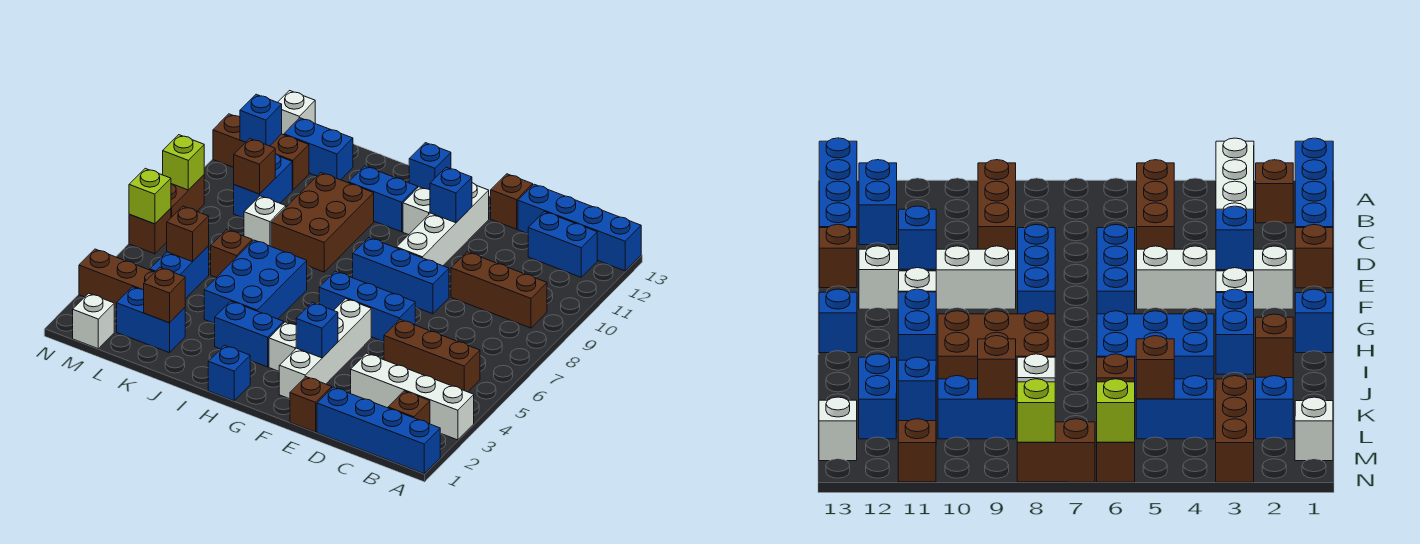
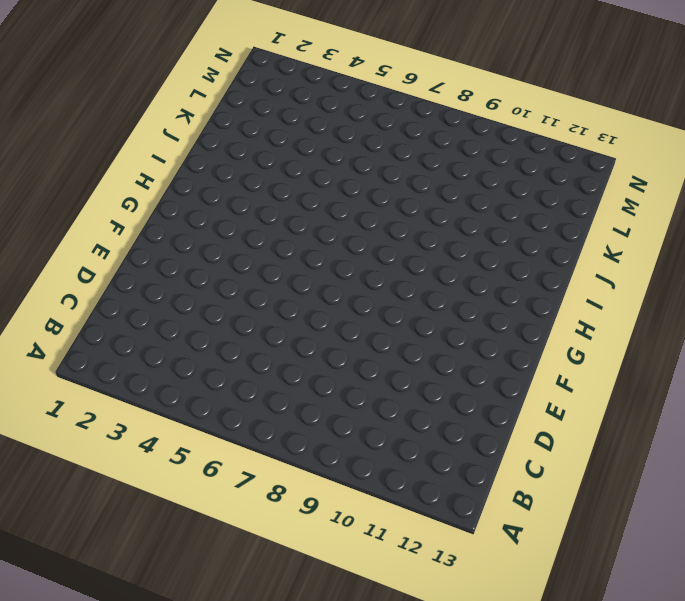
none -> blue brick A1:D1 level 1
none -> white brick A3:D3 level 1
none -> blue brick A13:D13 level 1
none -> brown brick B2 level 1

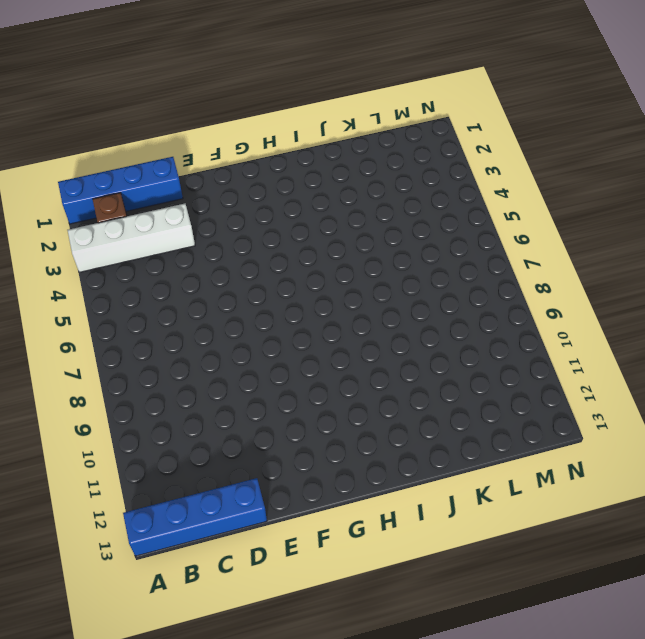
none -> brown brick B5:D5 level 1
none -> brown brick B9:D9 level 1
none -> blue brick B12:C12 level 1
none -> brown brick E1 level 1

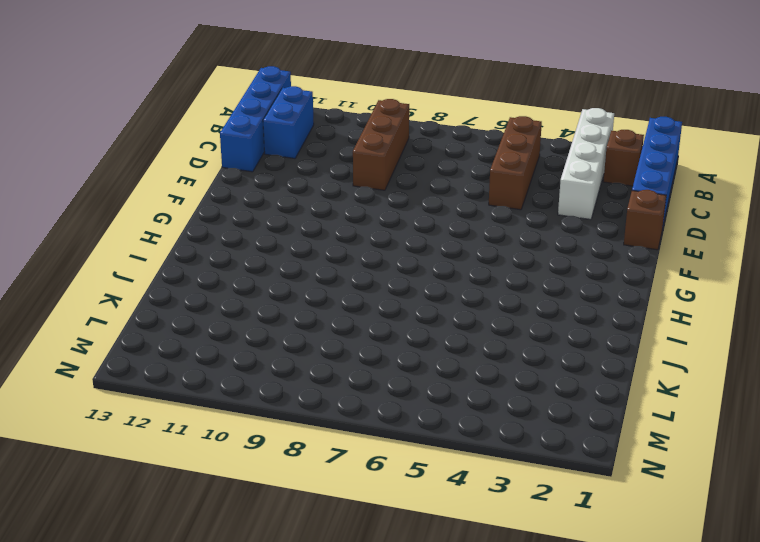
none -> blue brick E6:G6 level 1
none -> blue brick E8:G8 level 1
none -> brown brick E13 level 1
none -> white brick F2:F5 level 1

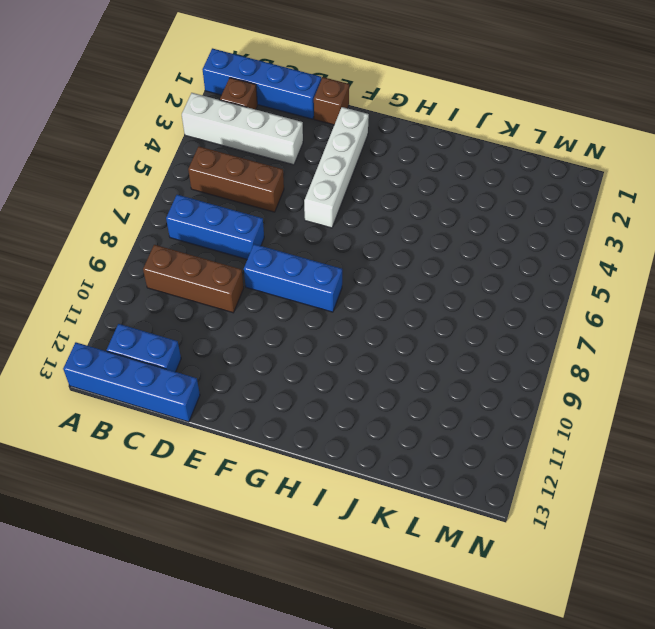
blue brick B7:D7 level 1 -> blue brick E6:G6 level 1
none -> brown brick E13 level 1
none -> white brick F9:F12 level 1
none -> white brick G3 level 1
none -> white brick G11 level 1

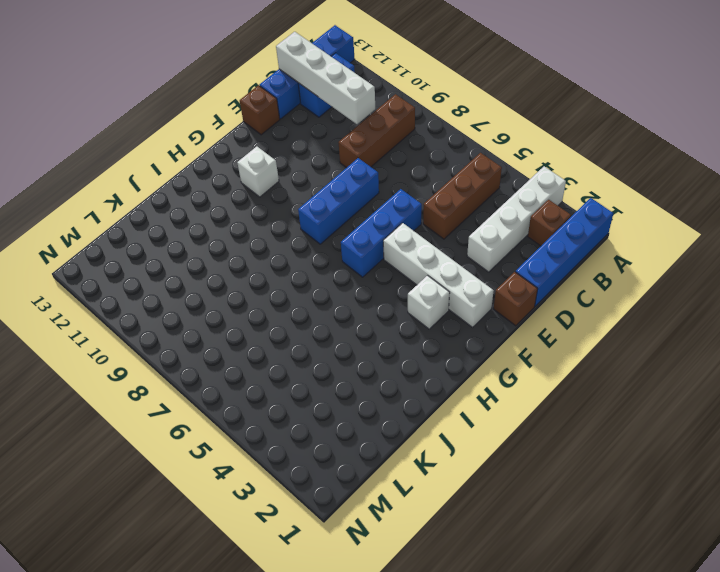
white brick C10:C13 level 2 -> white brick F9:F12 level 1
none -> blue brick H1 level 1
none -> blue brick H3:I3 level 1
none -> blue brick H11:I11 level 1
none -> blue brick H13 level 1

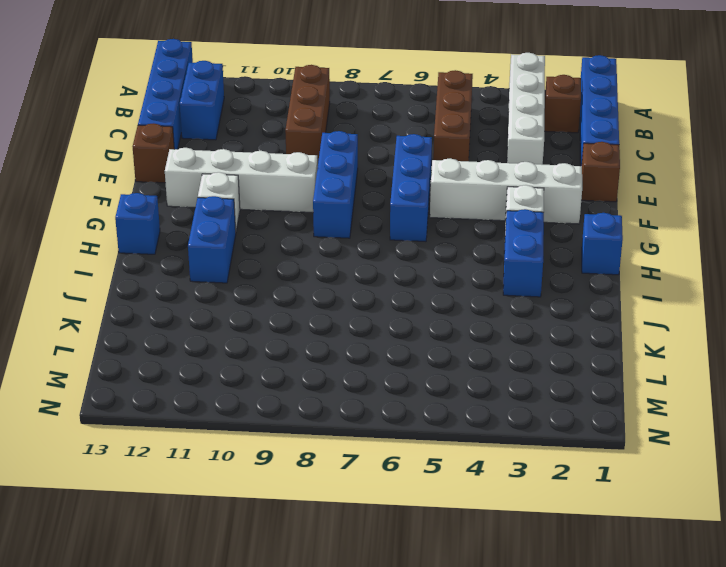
none -> blue brick I4:J6 level 1
none -> brown brick I8:J10 level 1
none -> blue brick K2:L2 level 1
none -> brown brick K6 level 1

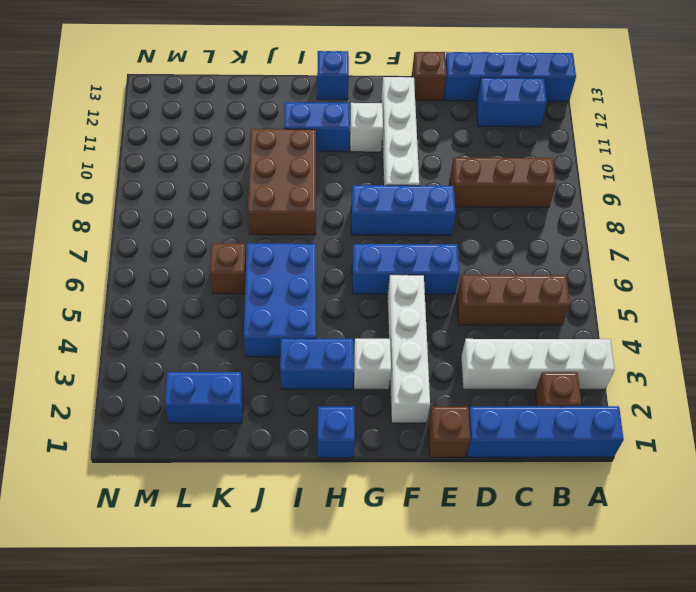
none -> white brick K8 level 1
none -> blue brick K12:L12 level 1
none -> brown brick L3:N3 level 1
none -> blue brick L4:L5 level 1

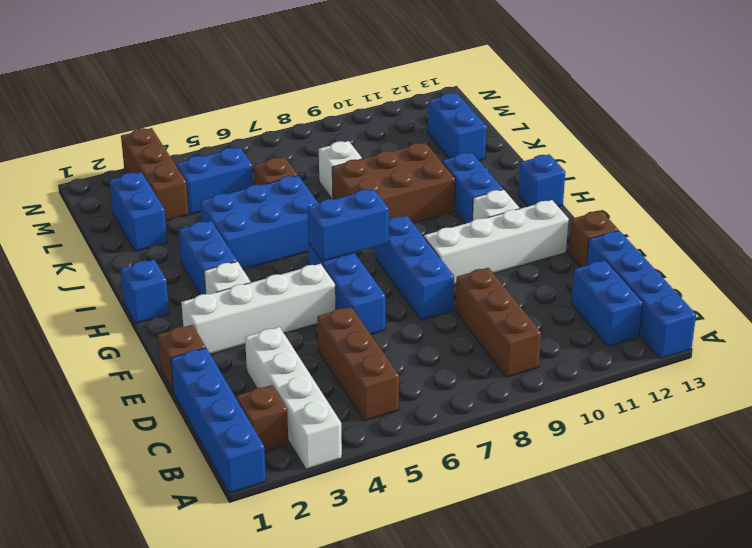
blue brick G6:G7 level 2 -> blue brick L9:L10 level 1
none -> brown brick L11:N11 level 1
none -> white brick M1 level 1
none -> white brick M13 level 1
none -> brown brick N6 level 1

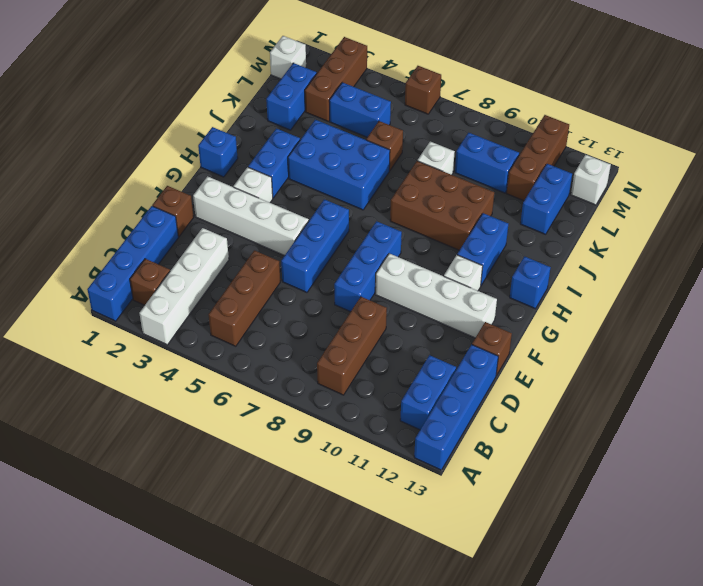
none -> brown brick N7:N8 level 1
none -> blue brick F3 level 2
none -> blue brick F11 level 2
none -> brown brick K2 level 2

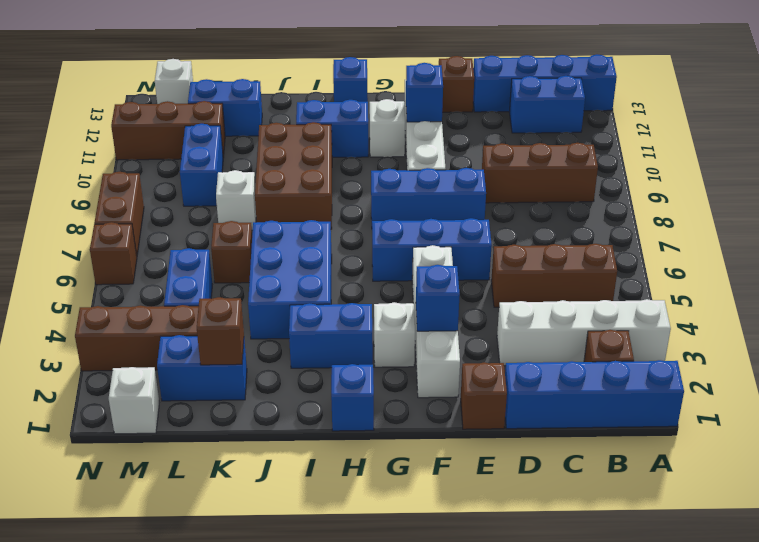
none -> brown brick L5 level 2
none -> brown brick L9 level 2
none -> blue brick M11 level 2
none -> lime brick N6 level 2

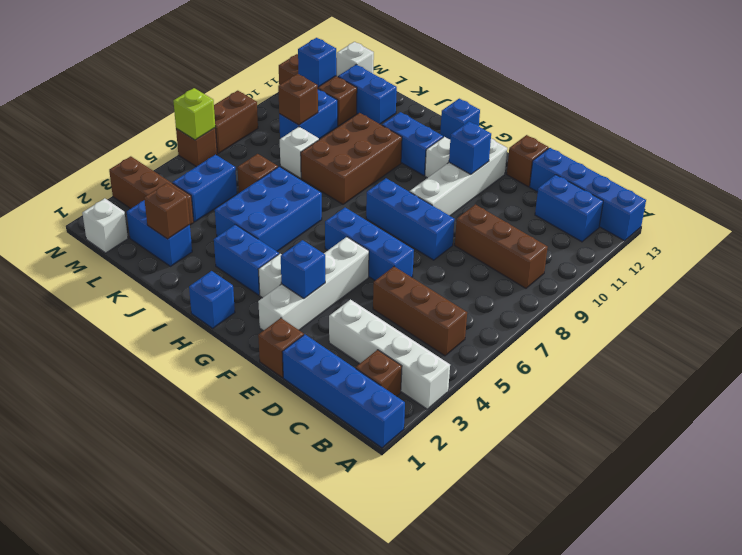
none -> brown brick L5 level 2
none -> lime brick N8 level 2

